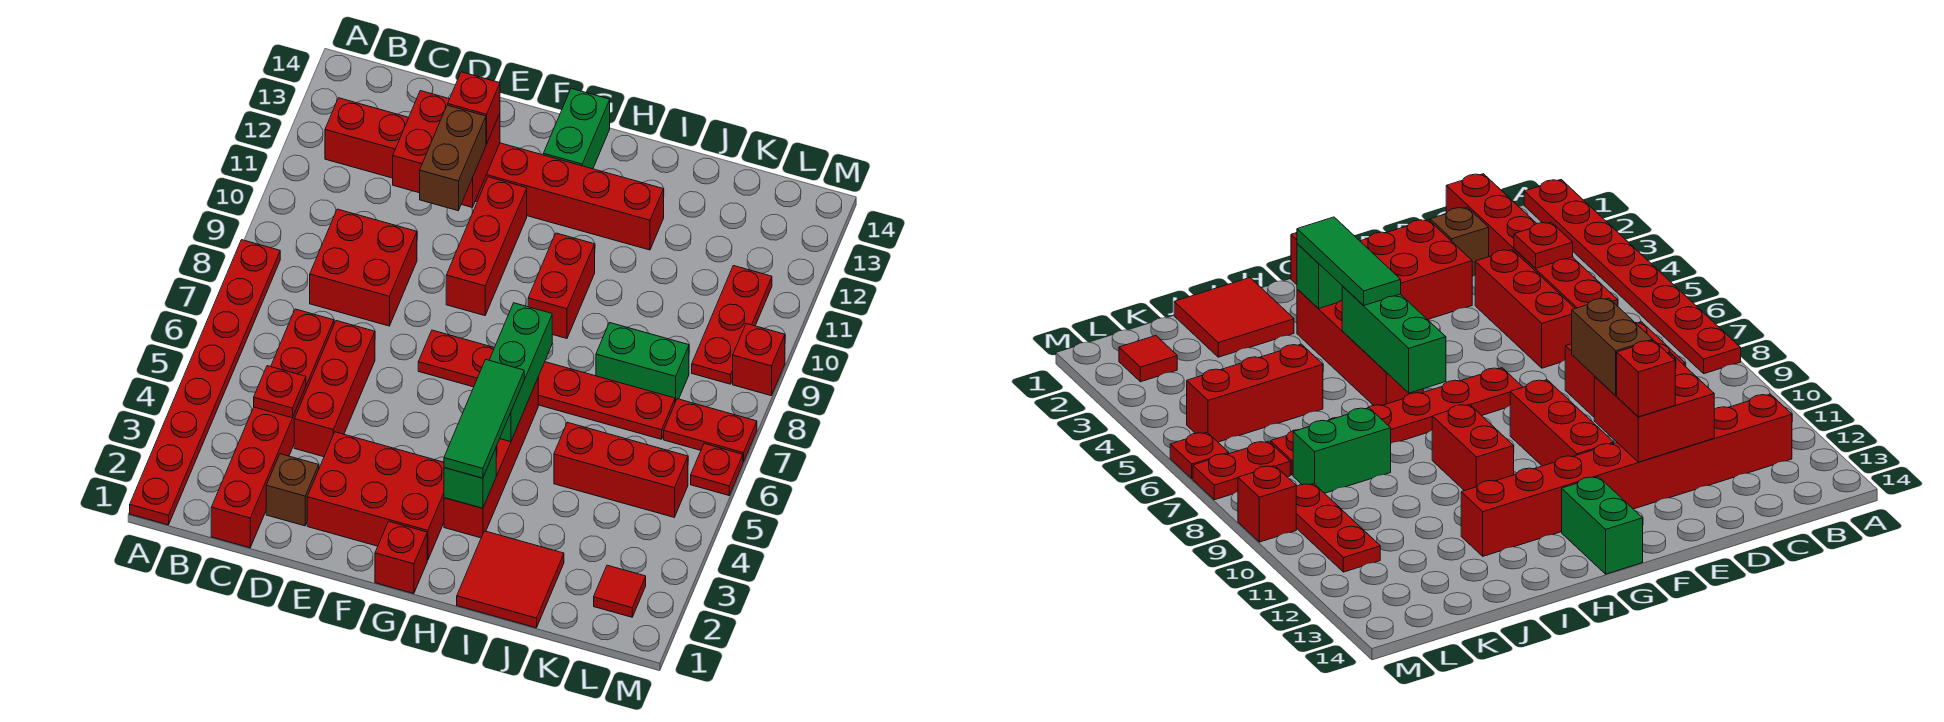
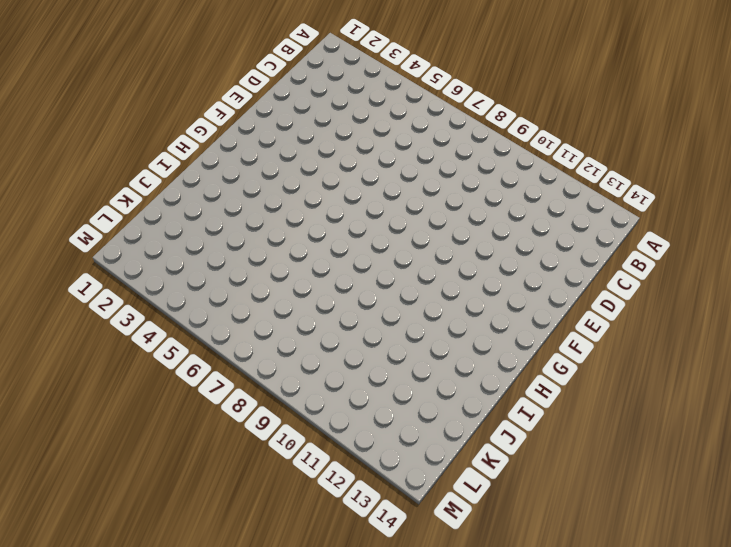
none -> red plate A1:A8 level 1
none -> red brick B12:I12 level 1
none -> red brick C1:C6 level 1

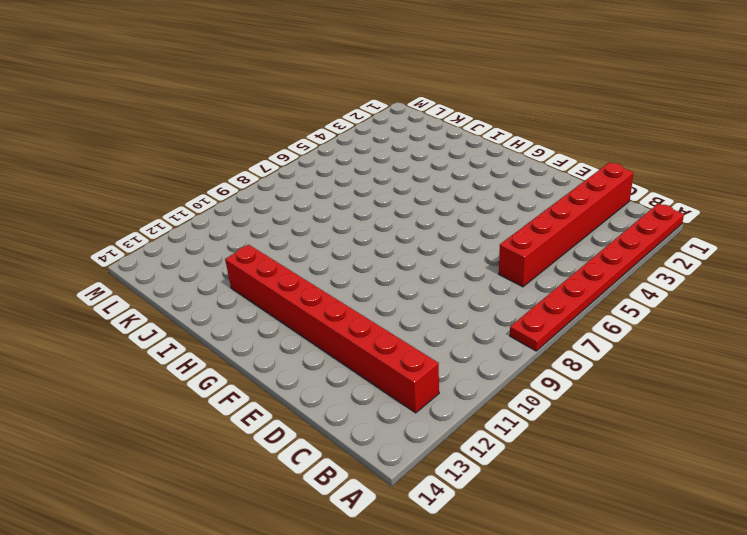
none -> red brick C8:D9 level 1
none -> brown brick D2 level 1
none -> red brick D4:D6 level 1

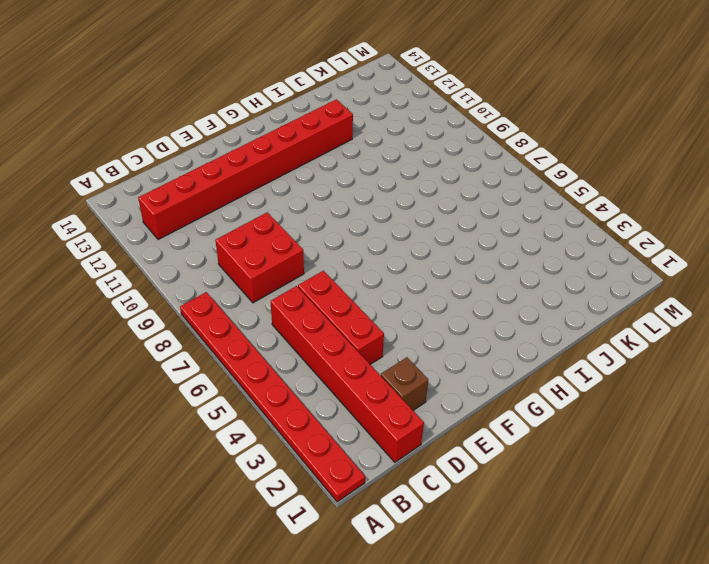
none -> red brick E2:G3 level 1
none -> red plate F7:K7 level 1
none -> red brick F9:F11 level 1

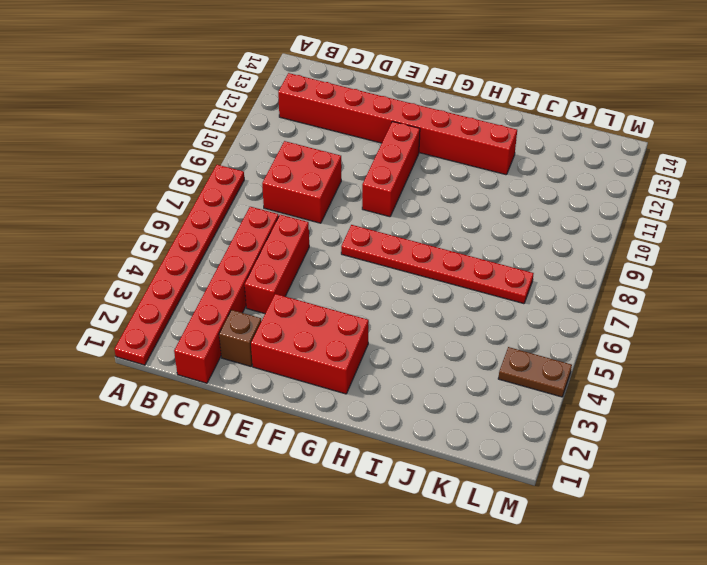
brown plate L4:M4 level 1 -> none
none -> red brick G1 level 1
none -> green brick G13:G14 level 1
none -> red brick H3:H6 level 1

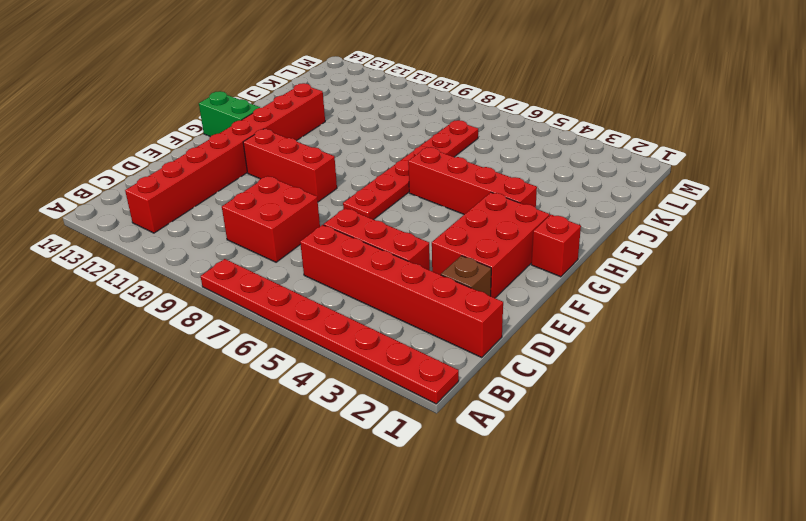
none -> red brick H9:H10 level 1
none -> red tile I1:J2 level 1
none -> red brick J5:L5 level 1

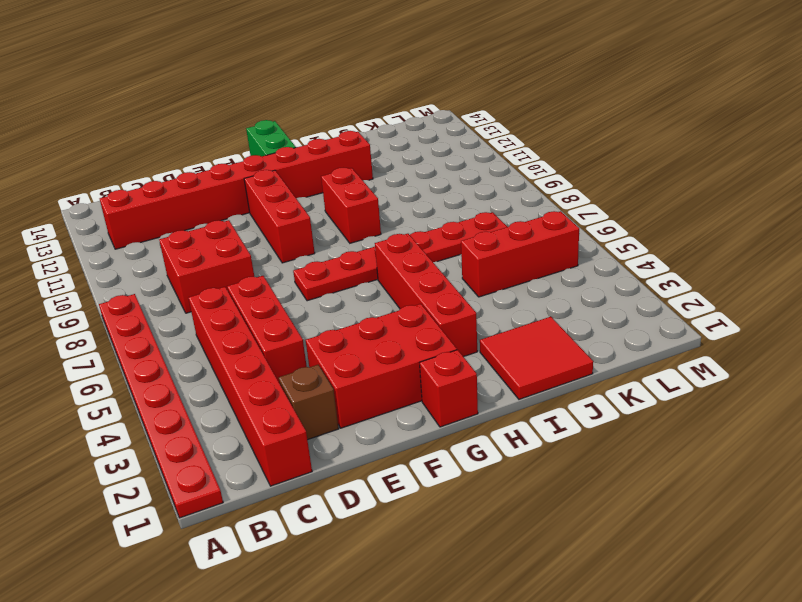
none -> green brick J8:K8 level 1
none -> red tile L2 level 1
none -> red plate L7:M7 level 1

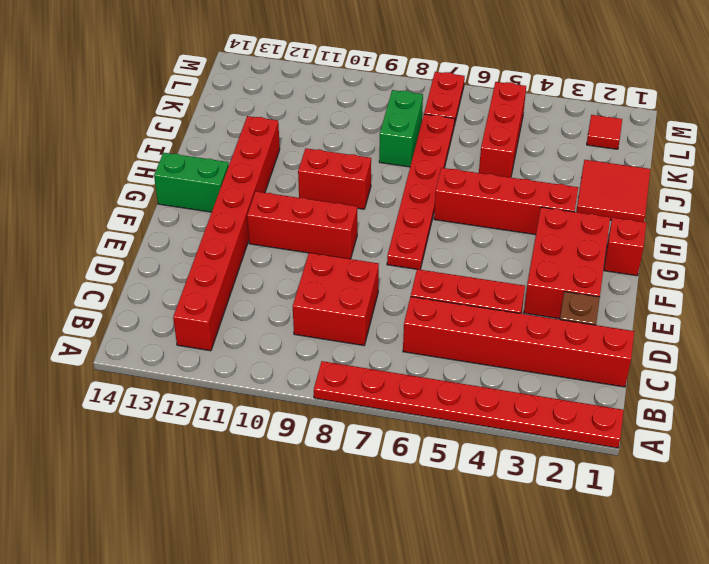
none -> red plate L9:L11 level 1
none -> red plate M6 level 1
none -> red brick M9 level 1

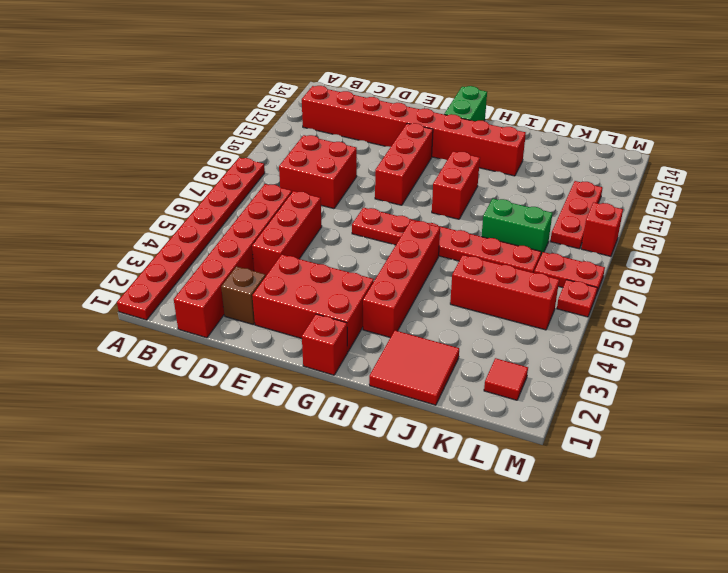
none -> red plate C4 level 2
none -> red brick D11:E12 level 2
none -> green brick H3 level 2

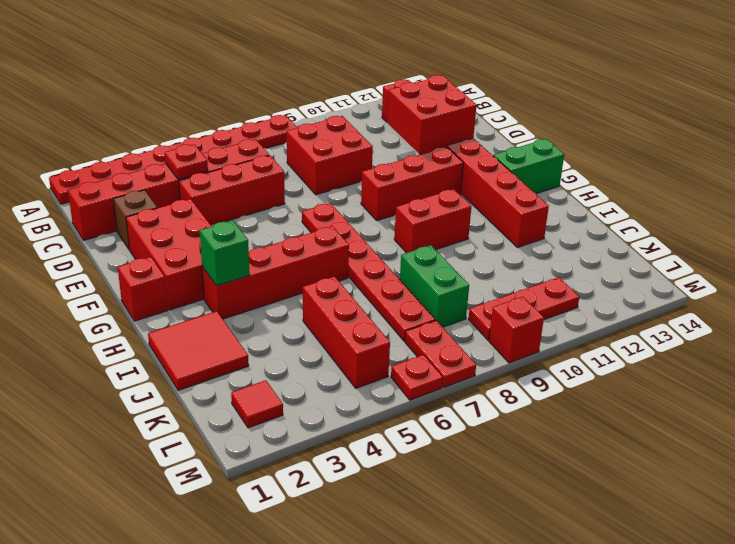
none -> green brick H5:H7 level 2
none -> brown brick E10:E11 level 3
none -> red brick E12 level 3

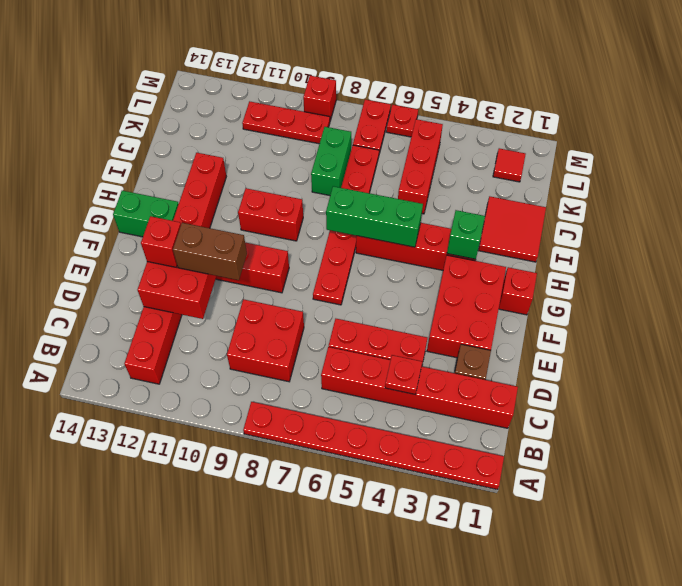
none -> green tile H3:H5 level 3

